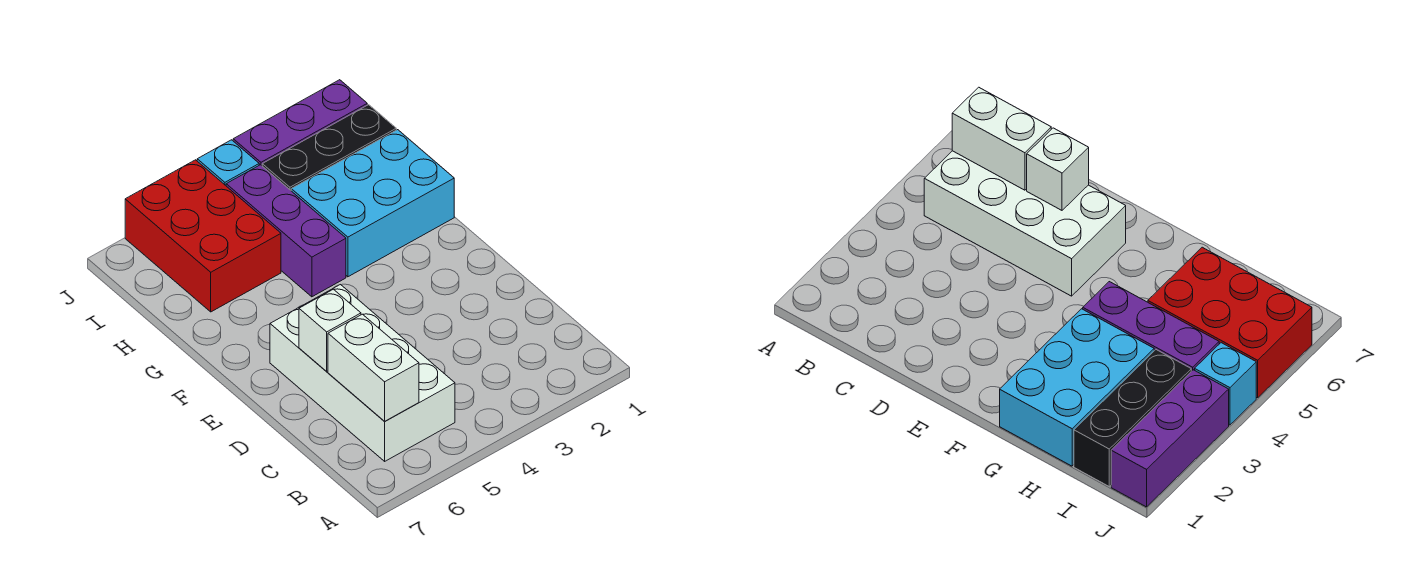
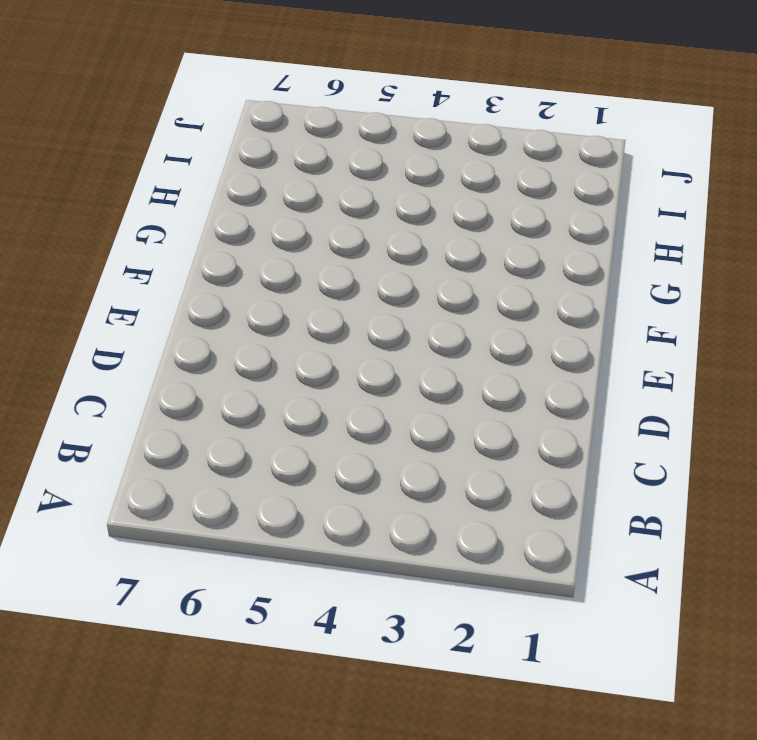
none -> white brick B5:E6 level 1
none -> cyan brick G1:H3 level 1

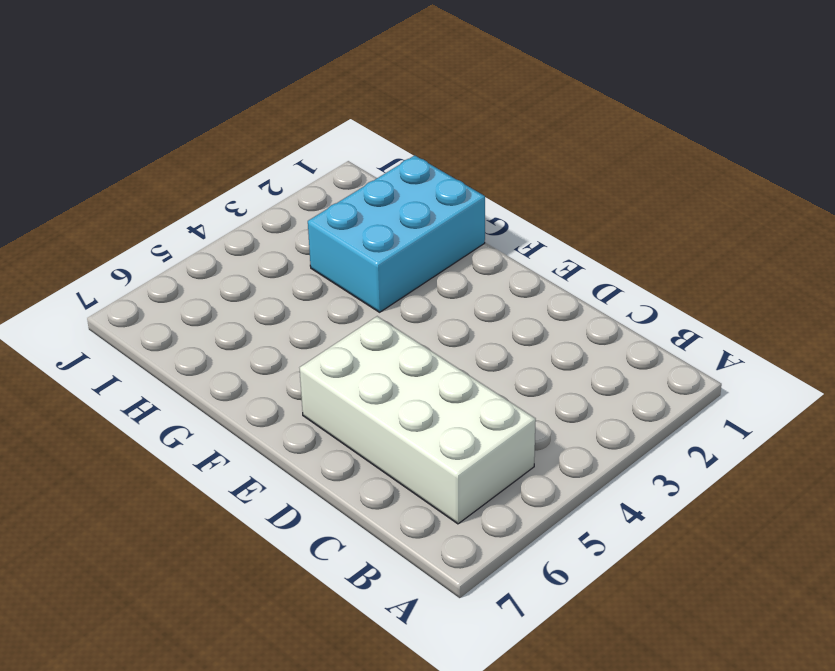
none -> purple brick G4:I4 level 1
none -> red brick H5:J6 level 1

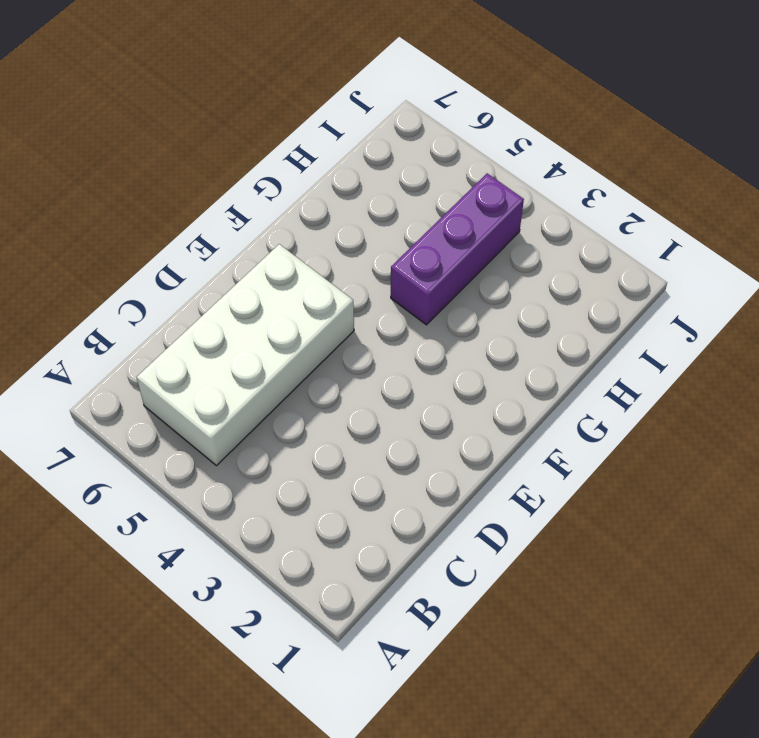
none -> cyan brick G1:H3 level 1
none -> red brick H5:J6 level 1

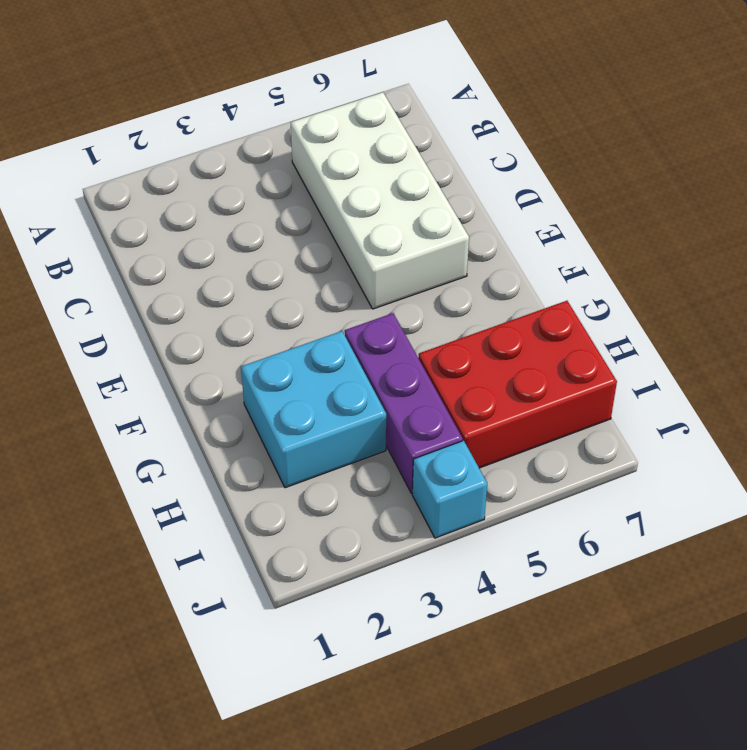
cyan brick G2:H3 level 1 -> cyan brick G1:H3 level 1
red brick H5:I7 level 1 -> red brick H5:J6 level 1
none -> black brick I1:I3 level 1
none -> purple brick J1:J3 level 1

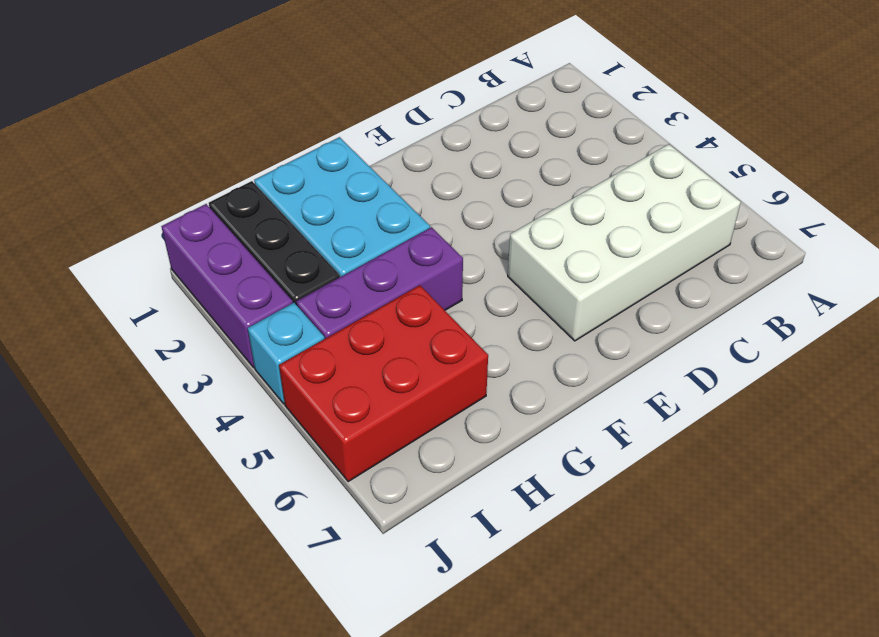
none -> white brick B6:C6 level 2
none -> white brick D6 level 2

